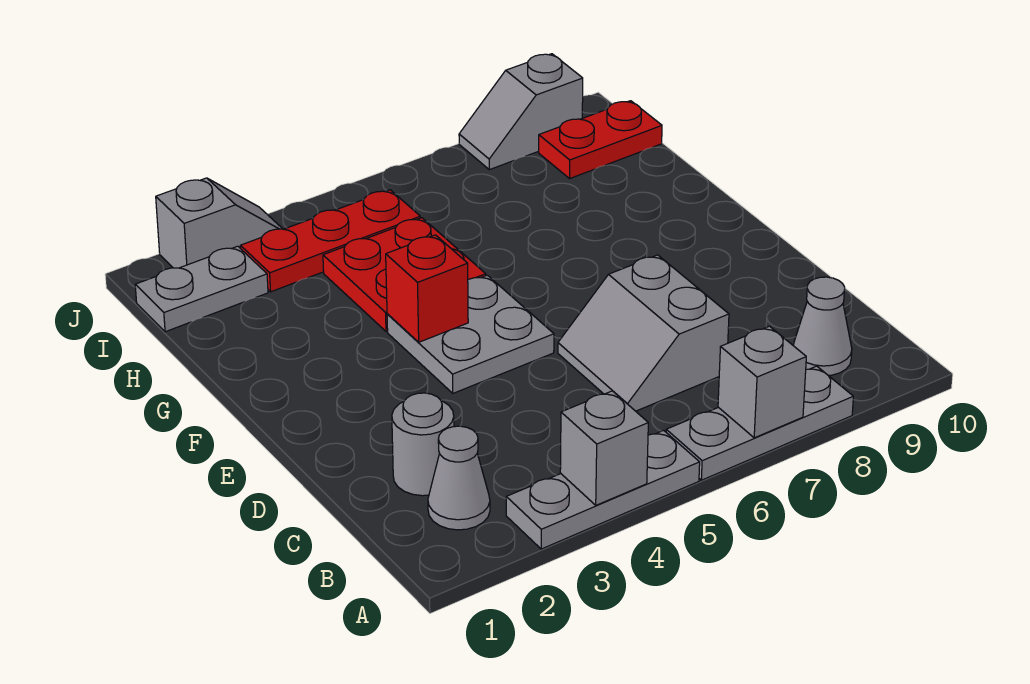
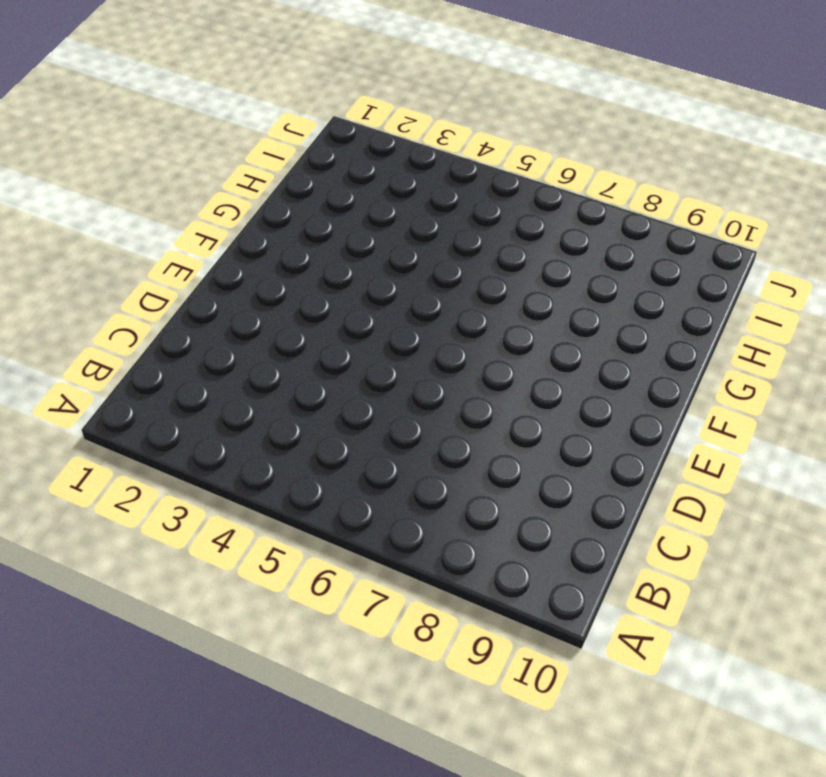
none -> grey plate A3:A5 level 1
none -> grey plate A6:A8 level 1
none -> grey cone B2 level 1

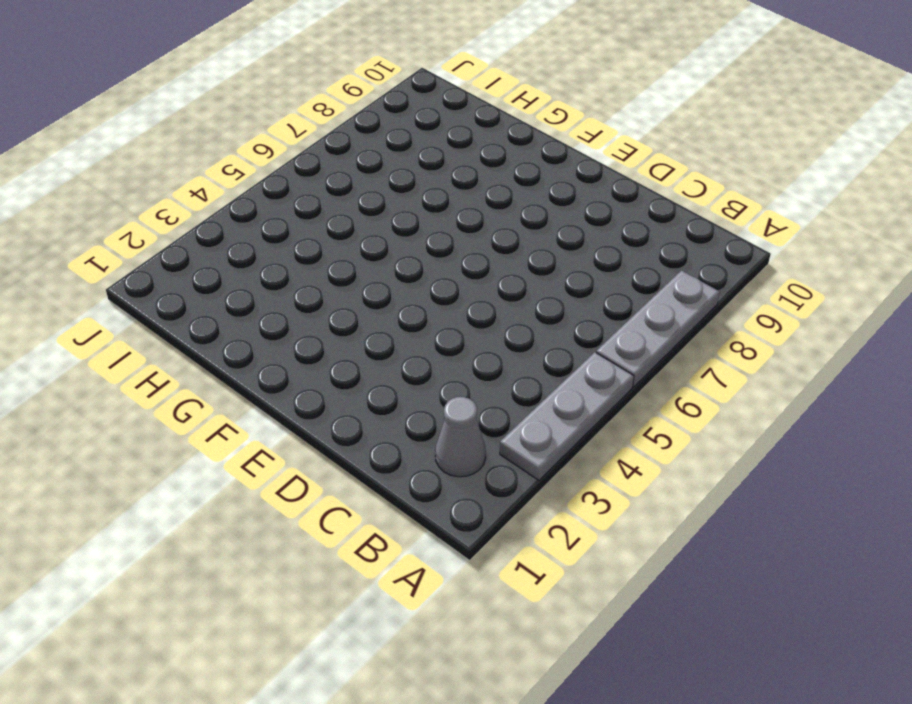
none -> grey cone B9 level 1
none -> grey round brick C2 level 1
none -> grey slope C6:D7 level 1 top 7

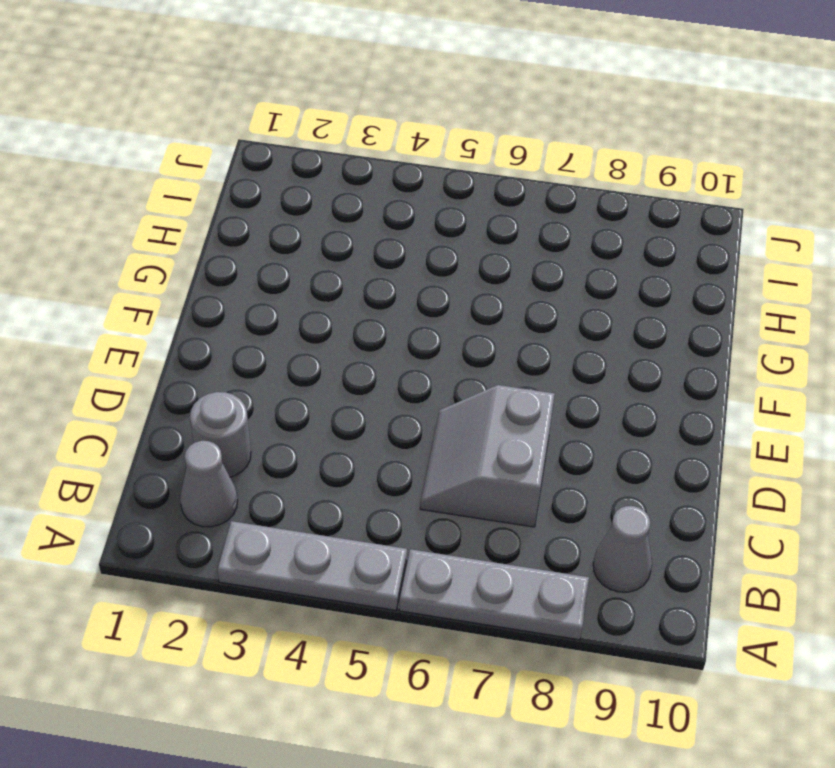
none -> grey plate E4:F5 level 1
none -> red plate G4:H5 level 1
none -> grey plate I1:I2 level 1

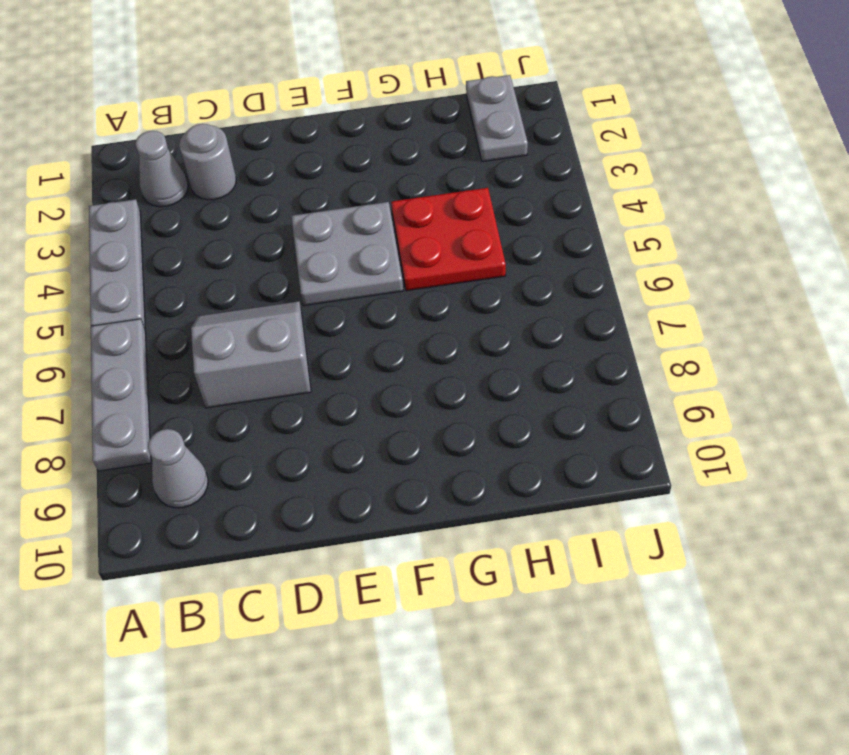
none -> red plate I3:I5 level 1
none -> red plate I9:I10 level 1
none -> grey slope J2:J3 level 1 top 2

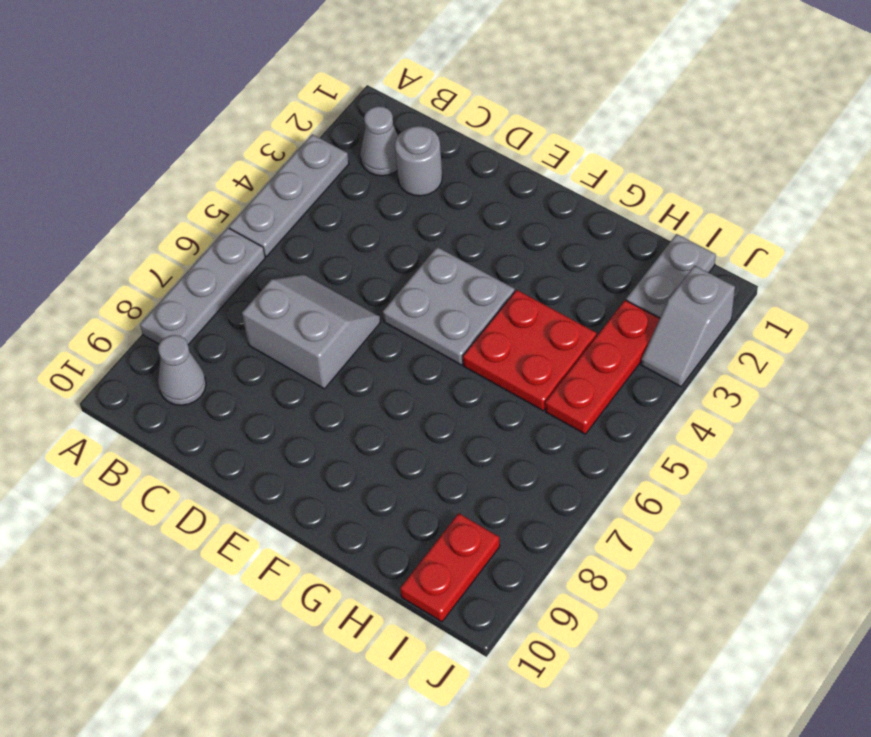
none -> grey slope J8:J9 level 1 top 9
none -> grey brick A4 level 2
none -> grey brick A7 level 2

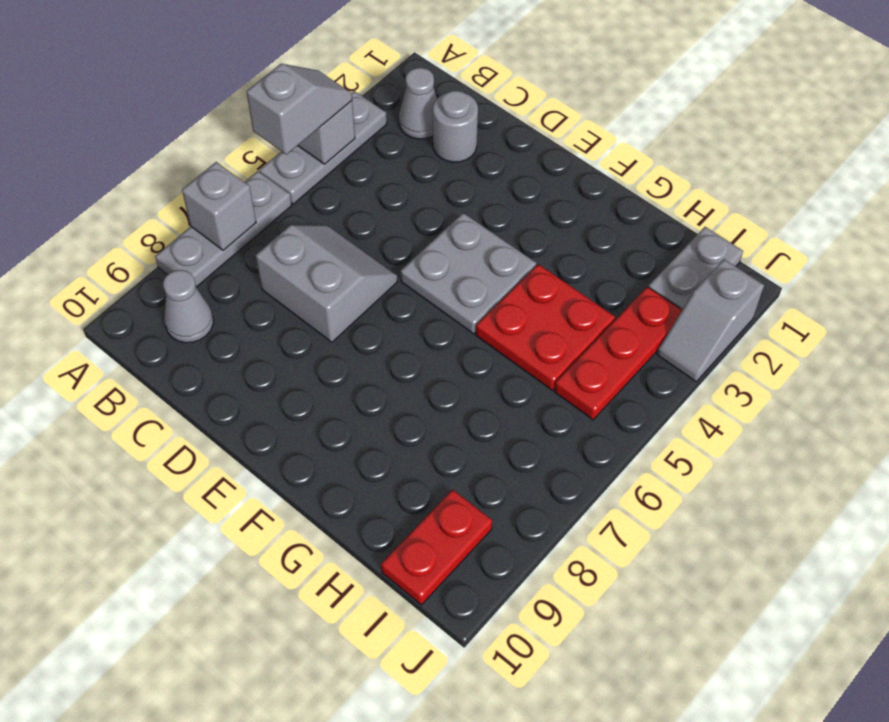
grey slope A4:A5 level 3 top 5 -> grey slope J8:J9 level 1 top 9
none -> red brick F4 level 2

